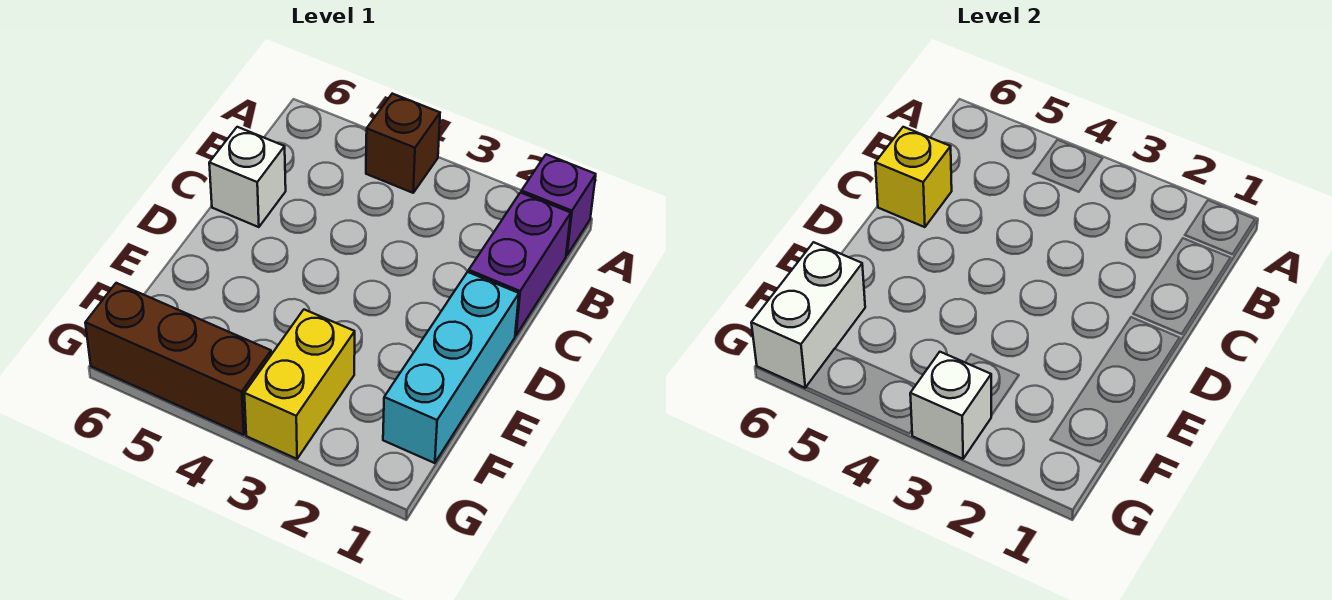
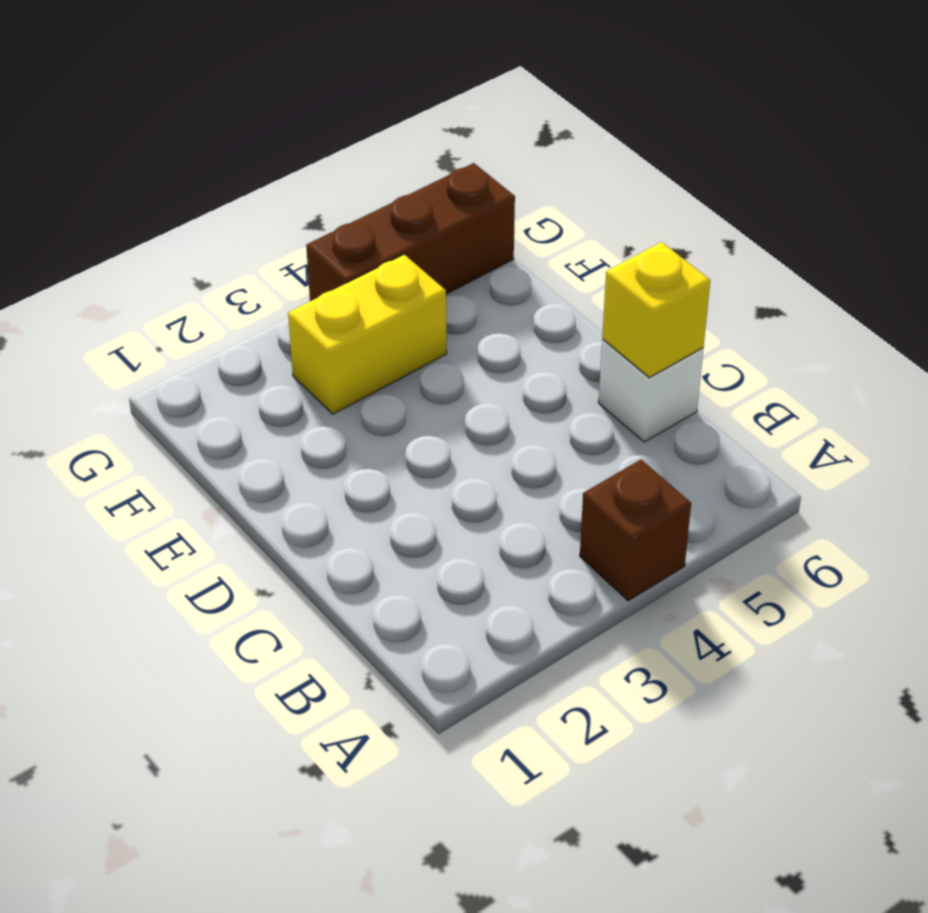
yellow brick F3:F4 level 1 -> yellow brick F3:G3 level 1
none -> purple brick A1 level 1
none -> purple brick B1:C1 level 1

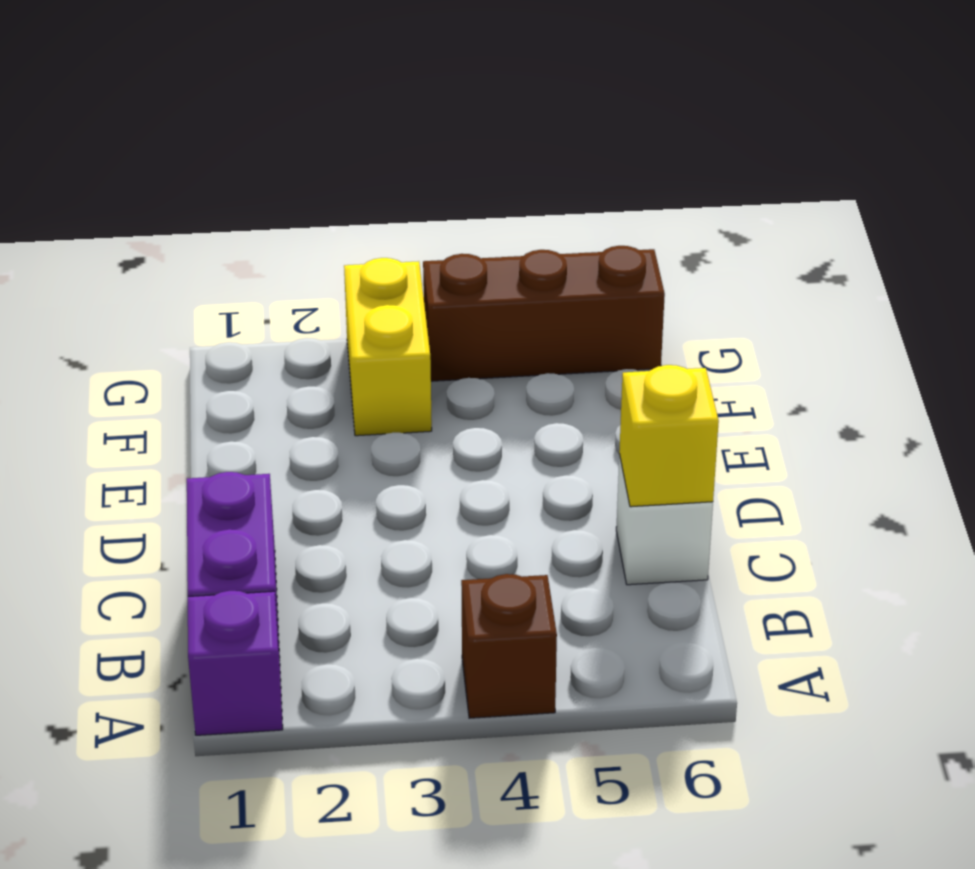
none -> cyan brick D1:F1 level 1
none -> white brick F6:G6 level 2

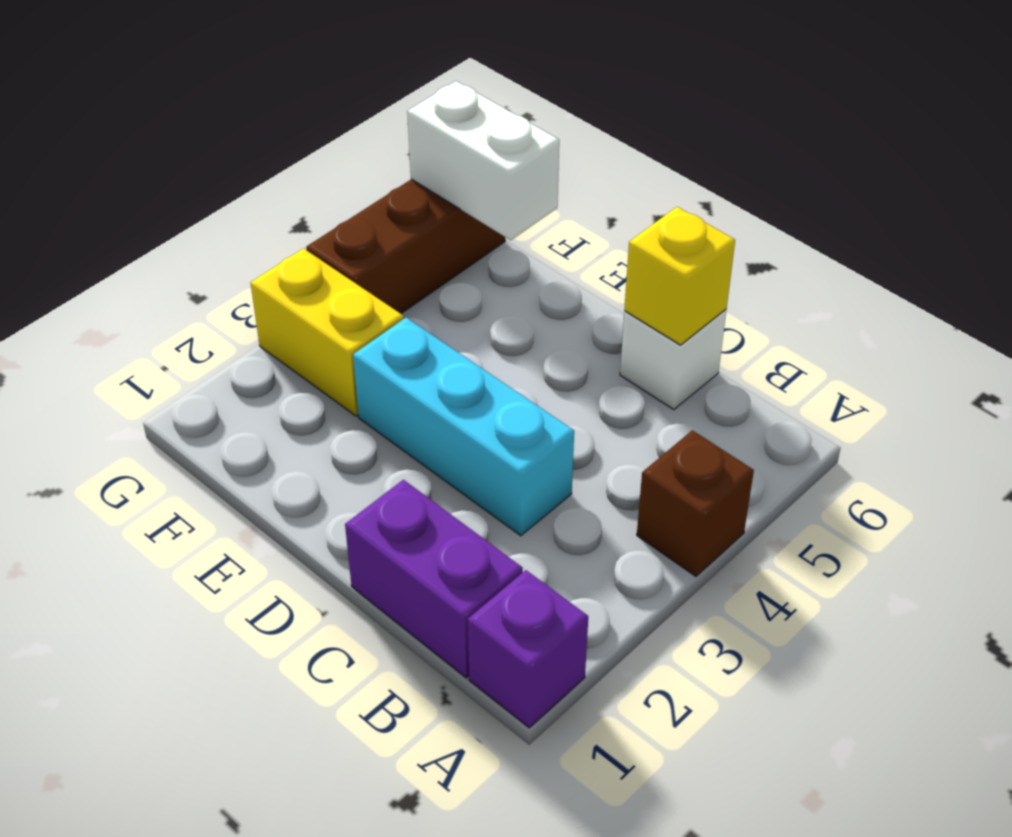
cyan brick C3:E3 level 1 -> cyan brick D1:F1 level 1
none -> white brick G3 level 2

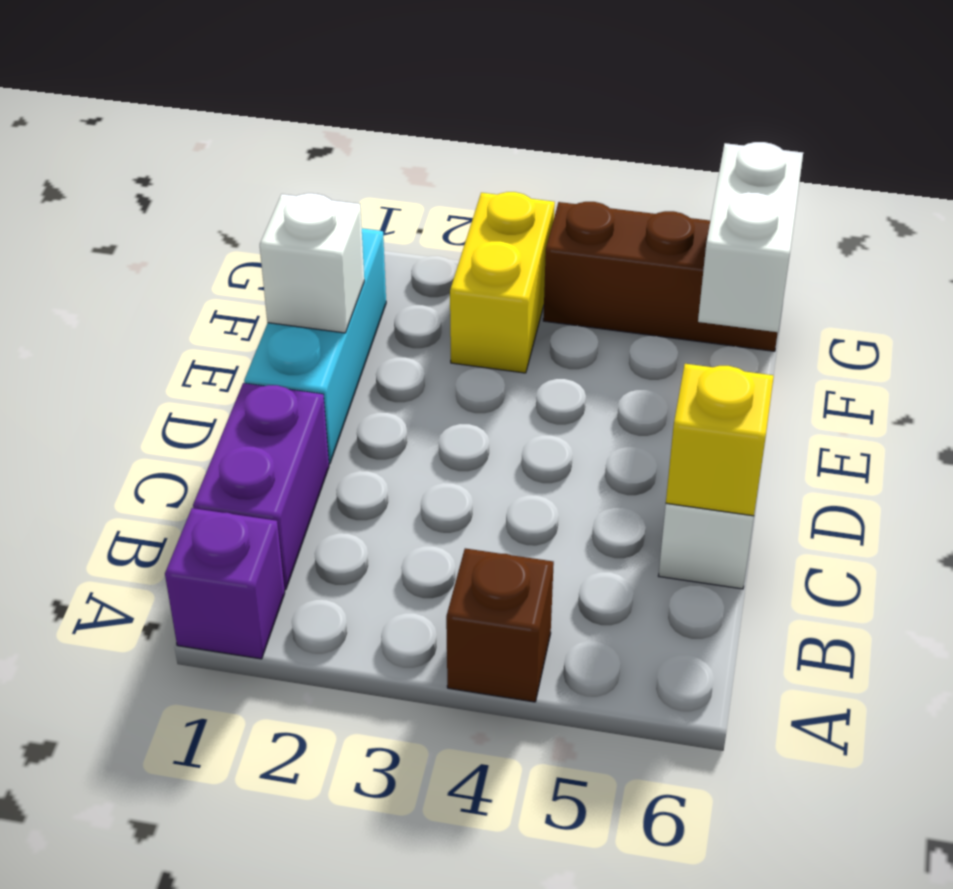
white brick E1 level 2 -> white brick G3 level 2

